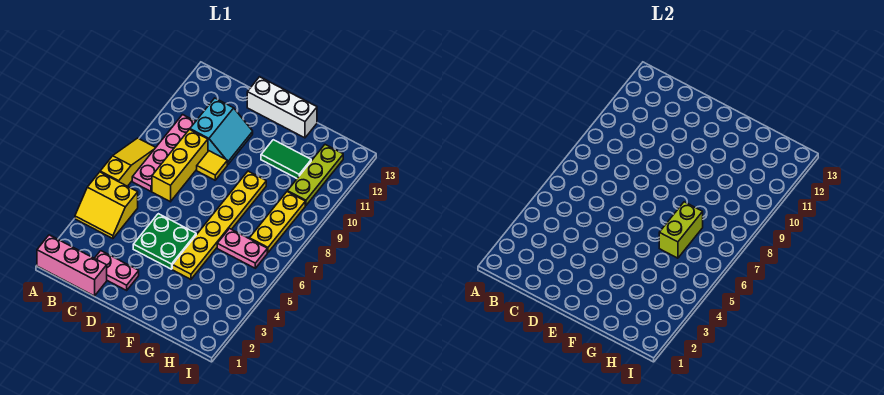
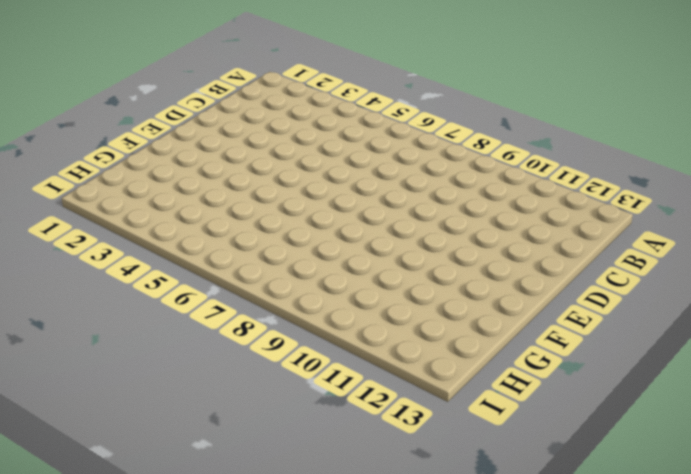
none -> pink brick A1:C1 level 1
none -> yellow slope A4:B5 level 1 top 5
none -> yellow slope A6:A8 level 1 top 6

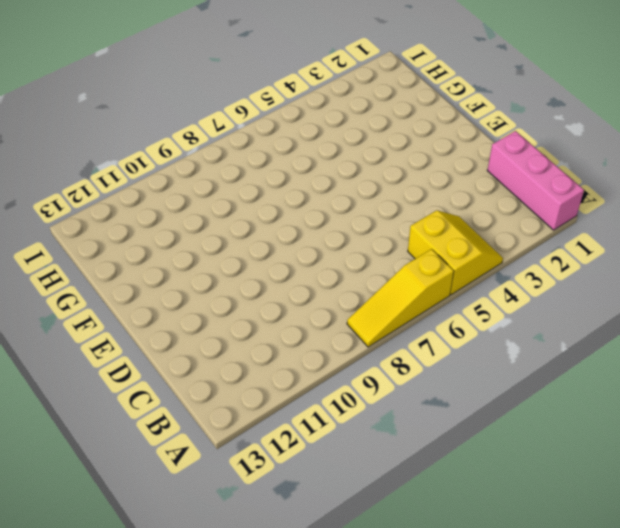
none -> pink plate B7:B10 level 1
none -> pink plate C2:D2 level 1
none -> yellow brick C7:C9 level 1

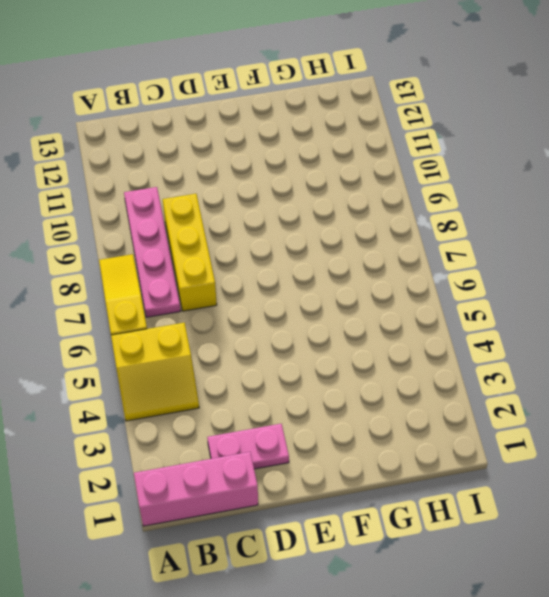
none -> cyan slope C10:D11 level 1 top C
none -> green plate D4:E5 level 1
none -> yellow tile D9 level 1

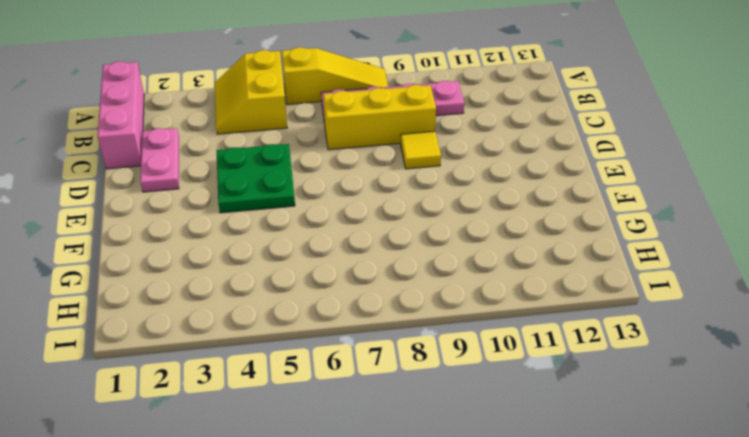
none -> cyan slope C10:D11 level 1 top C
none -> white brick D13:F13 level 1
none -> yellow plate F4:F9 level 1

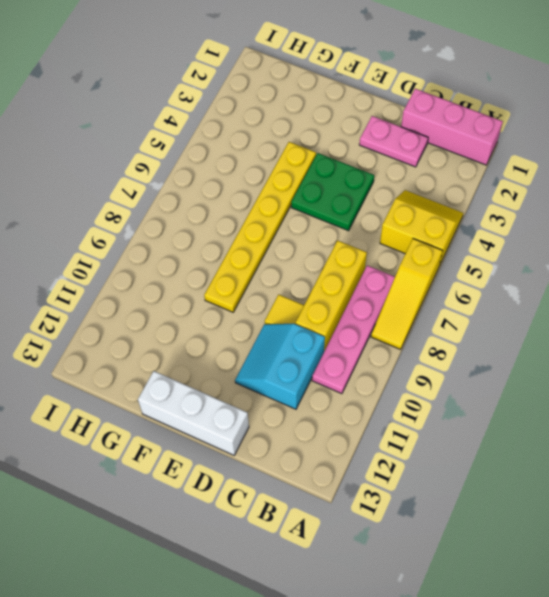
none -> green tile F11:G11 level 1
none -> pink plate G6:H6 level 1
none -> yellow plate H7:H9 level 1

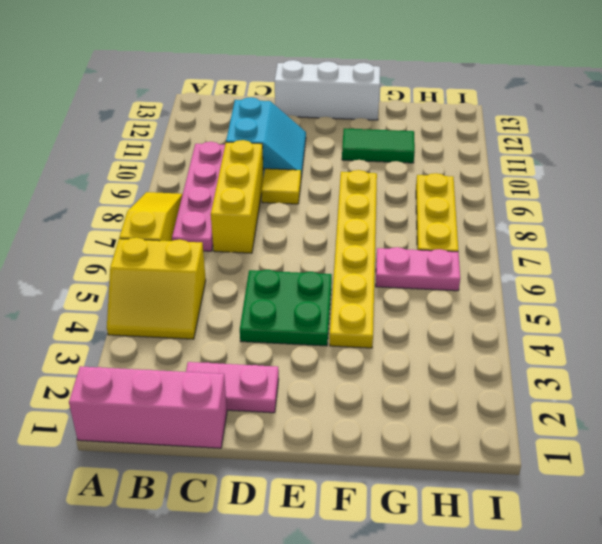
none -> lime plate H10:H12 level 1
none -> lime brick G6:G7 level 2

